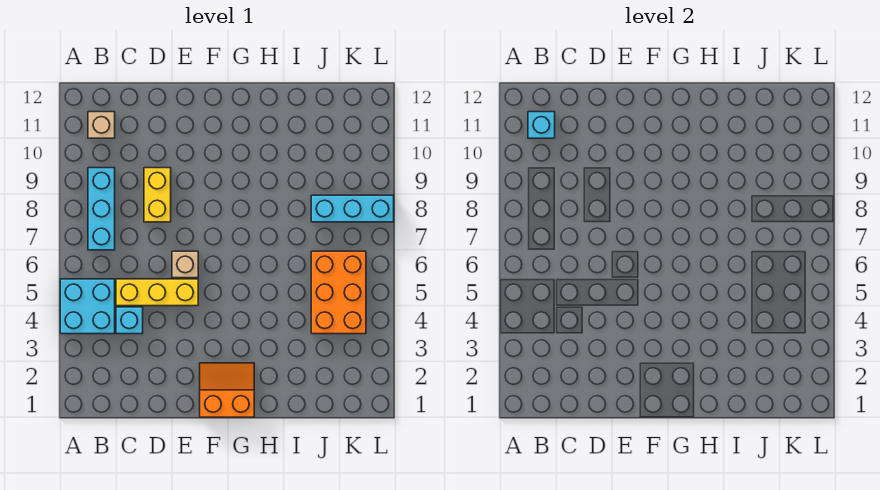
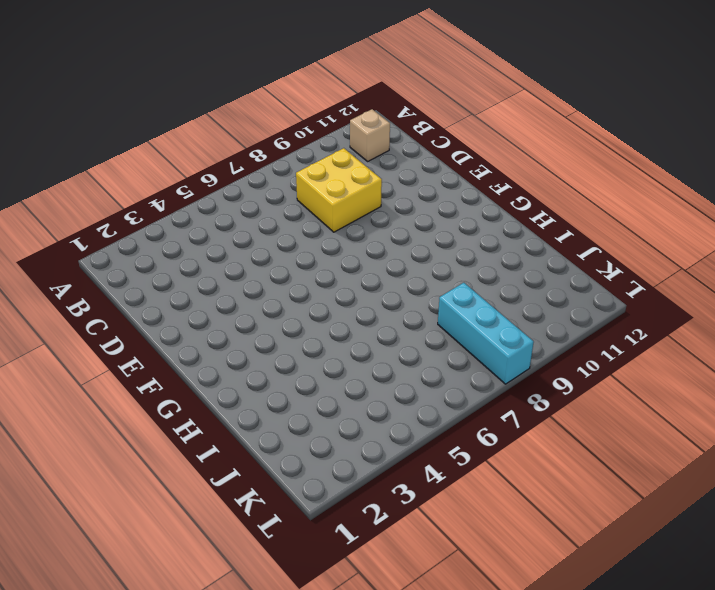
yellow brick C8:D9 level 1 -> yellow brick D8:D9 level 1
none -> cyan brick A4:B5 level 1
none -> cyan brick B7:B9 level 1

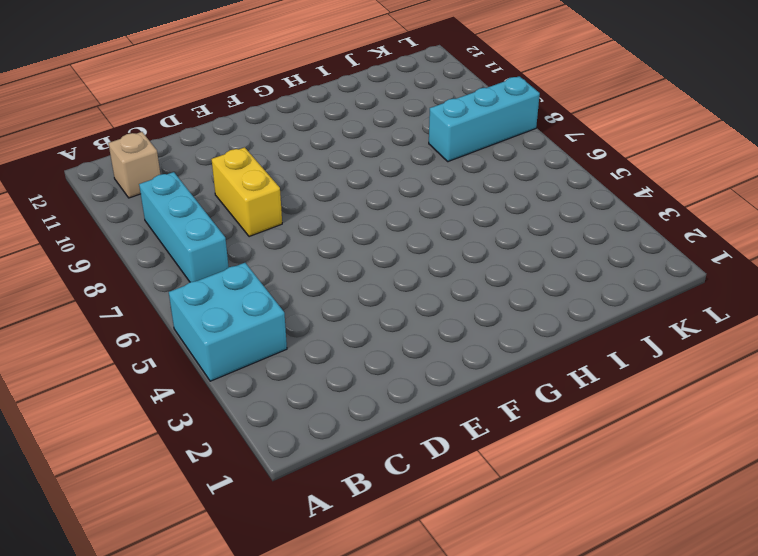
none -> cyan brick C4 level 1
none -> yellow brick C5:E5 level 1

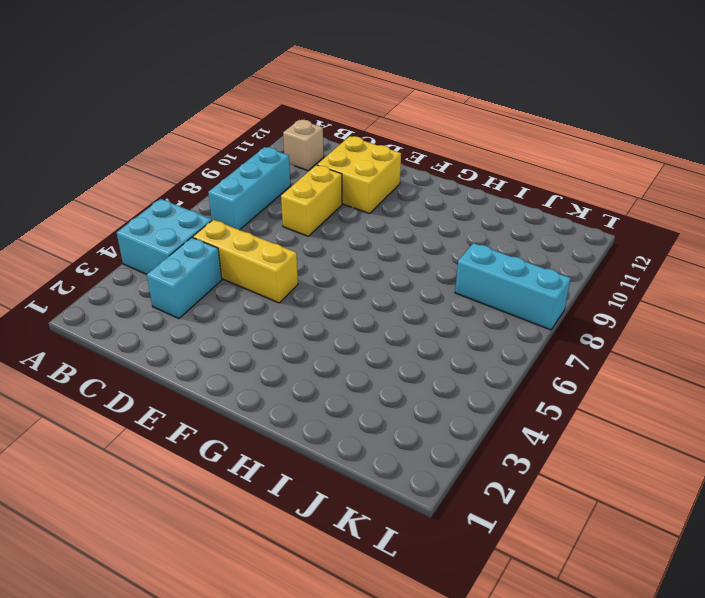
cyan brick C3:C4 level 1 -> cyan brick C4 level 1
yellow brick D10:E11 level 1 -> none
none -> tan brick E6 level 1
none -> orange slope F1:G2 level 1 top 1

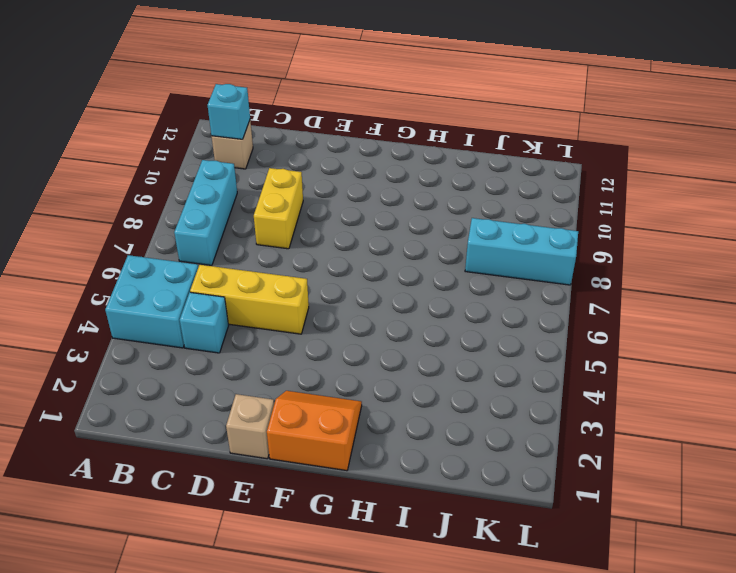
tan brick E1 level 1 -> tan brick E6 level 1
none -> orange brick J4:K6 level 1

